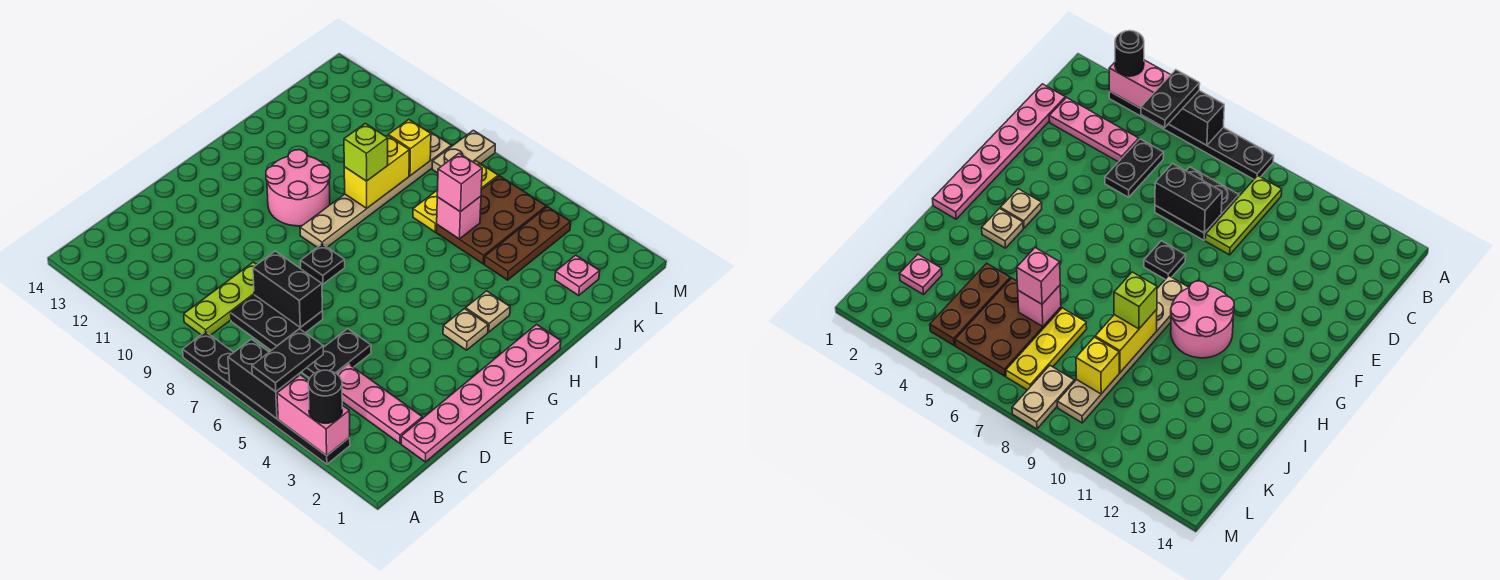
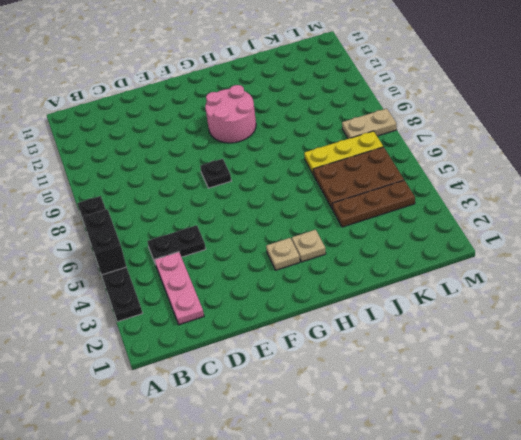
none -> lime plate B9:D9 level 1
none -> pink plate C1:H1 level 1
none -> black plate C7:D8 level 1

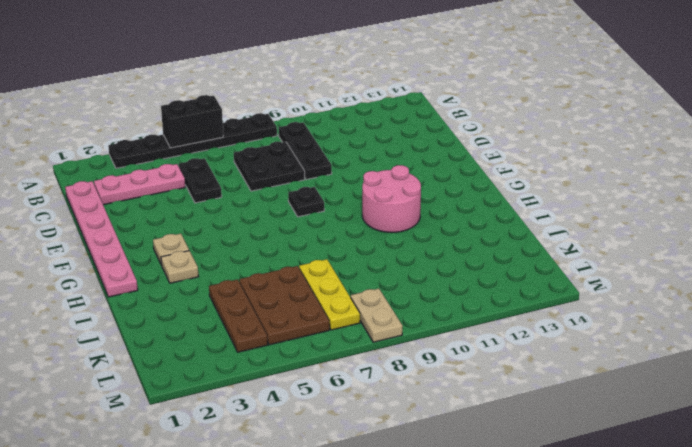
black plate B9:D9 level 1 -> lime plate B9:D9 level 1
none -> tan plate G9:L9 level 1
none -> pink plate K2 level 1
none -> pink brick A3:A4 level 2

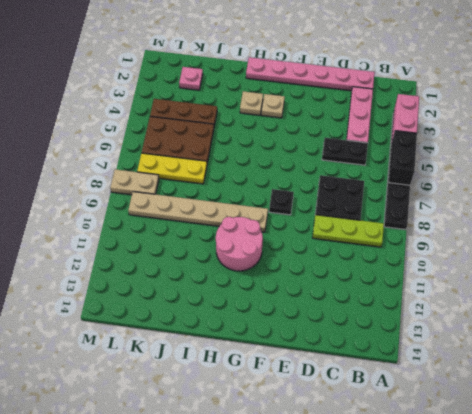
none -> black brick D7:D8 level 2
none -> yellow brick I9:J9 level 2
none -> pink brick J6 level 2

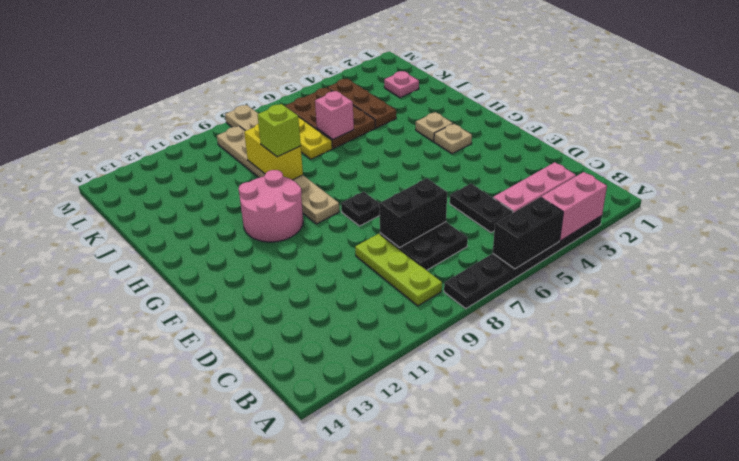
none -> pink plate C1:H1 level 1
none -> yellow brick K9 level 2
none -> black round brick A3 level 3

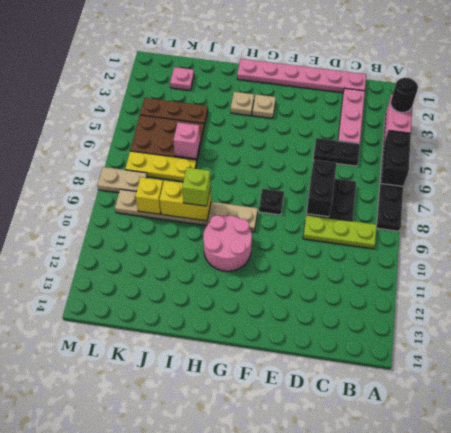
none -> black plate A5:B5 level 3
none -> pink brick J6 level 3

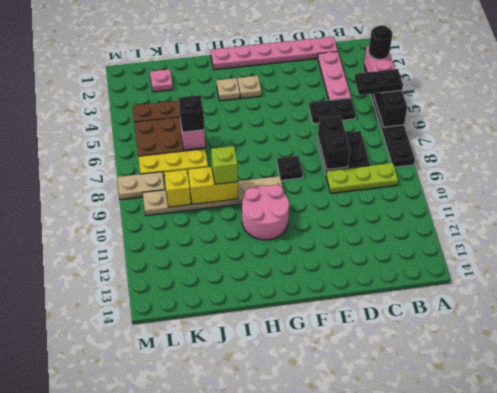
black brick J6 level 3 -> pink brick J6 level 3

